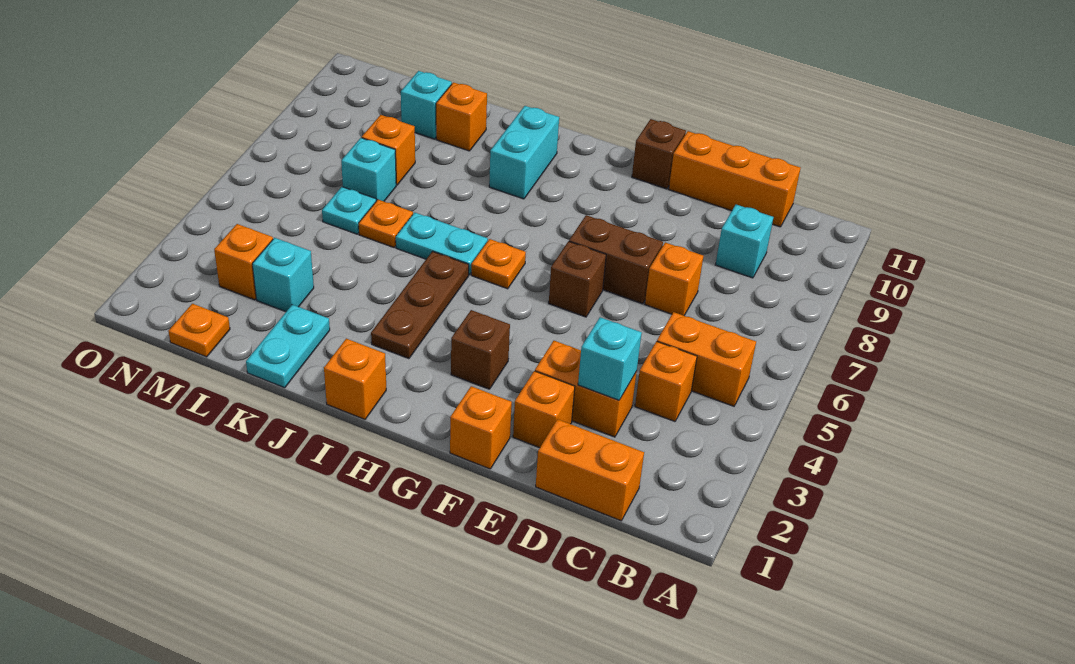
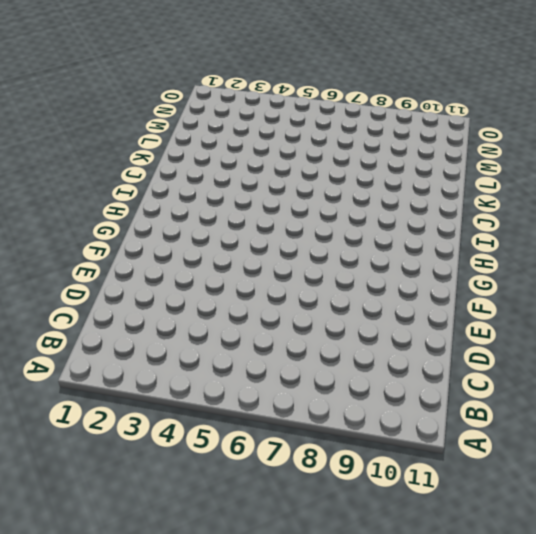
none -> orange brick B5:C5 level 1
none -> orange brick C1:D1 level 1
none -> orange brick C4 level 1

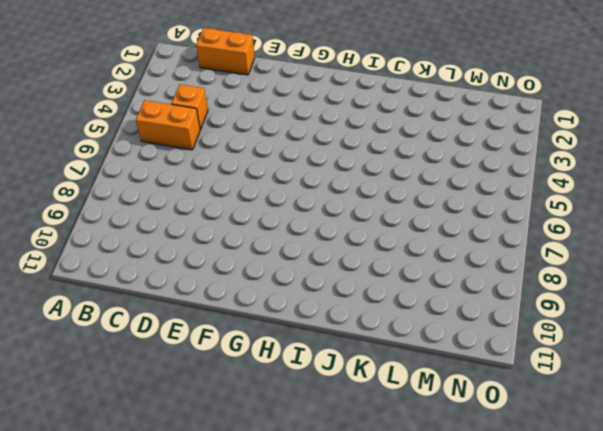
none -> cyan brick C9 level 1
none -> orange brick C11:E11 level 1
none -> orange brick D3:E3 level 1

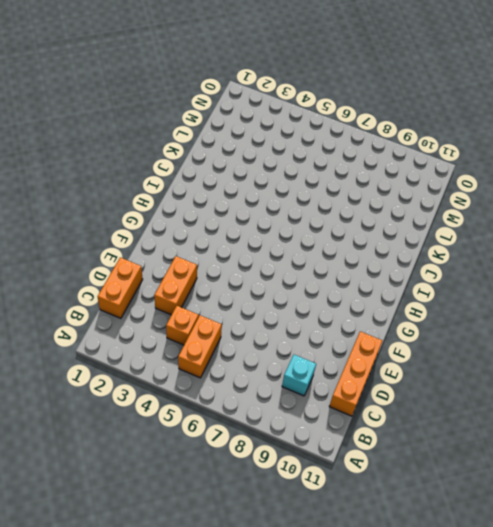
none -> orange brick D7 level 1
none -> orange brick E2 level 1
none -> brown brick E7:F7 level 1

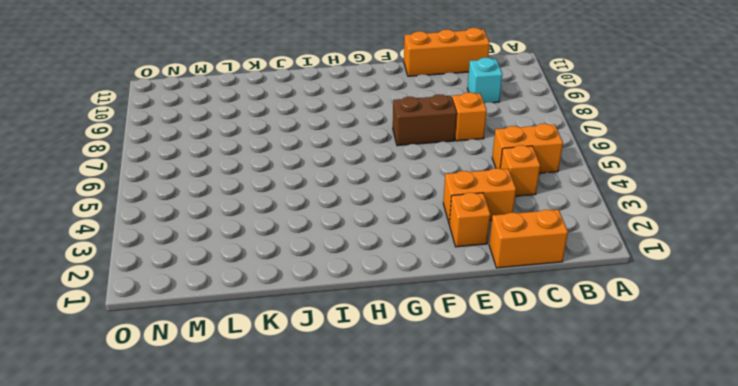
none -> orange brick F1 level 1
none -> brown brick F6 level 1
none -> brown brick F11 level 1

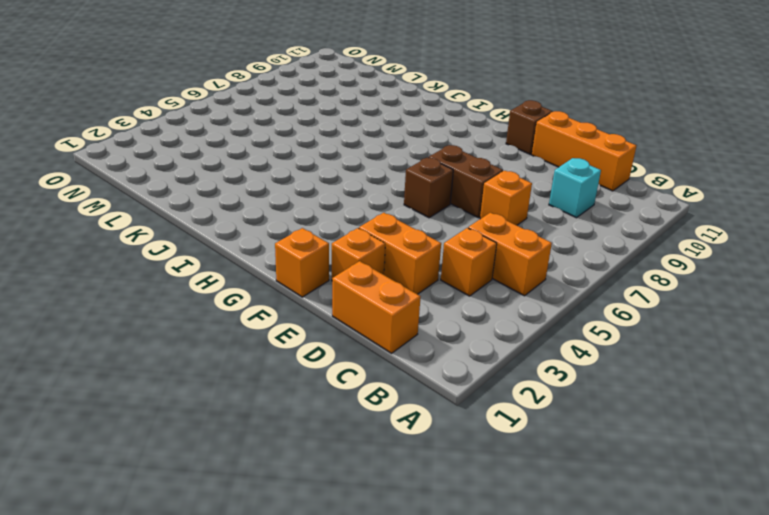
none -> brown brick G3 level 1
none -> orange plate H6 level 1
none -> orange brick I1 level 1

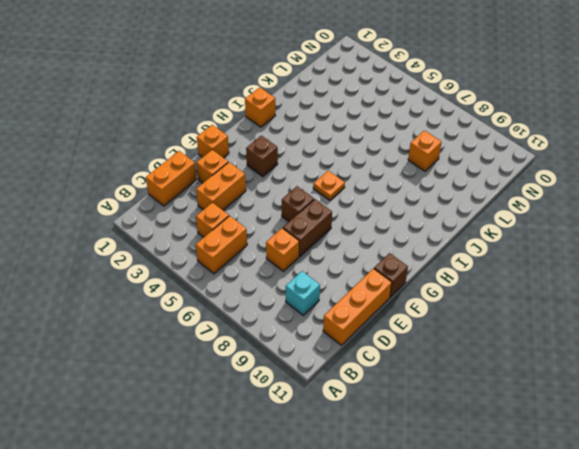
none -> brown plate I3:I5 level 1
none -> cyan plate I6:J6 level 1
none -> cyan brick I9:I10 level 1

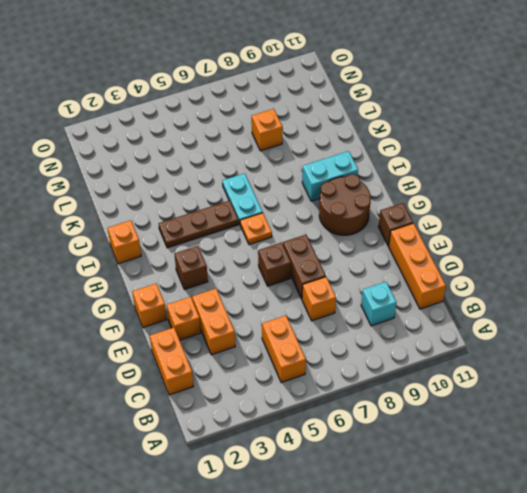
brown round brick G9:H10 level 1 -> none
none -> orange brick C4 level 1
none -> cyan plate K1:K2 level 1
none -> orange plate K6 level 1

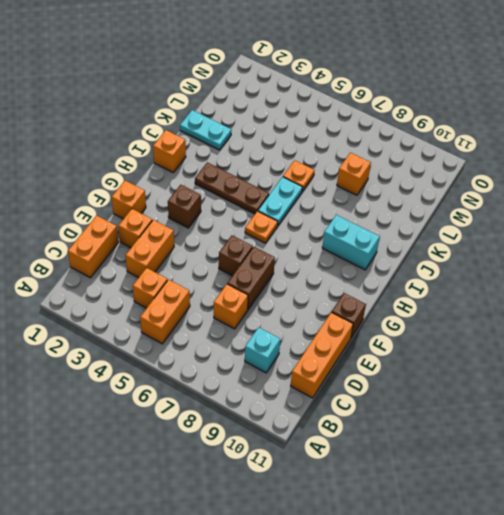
none -> orange brick K10 level 1
none -> cyan brick L3 level 1
none -> cyan plate L6 level 1

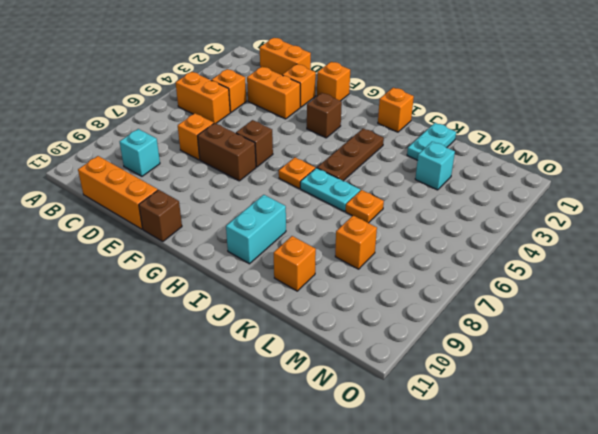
none -> cyan plate L6 level 1
none -> cyan brick L7 level 1
none -> cyan brick L10 level 1

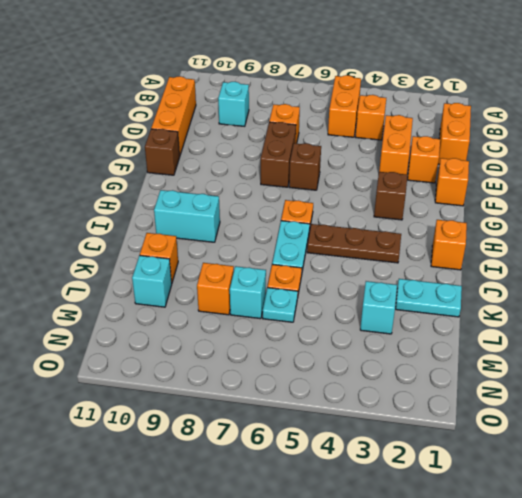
none -> orange plate M1 level 1
none -> orange brick M3 level 1
none -> cyan brick D3 level 2

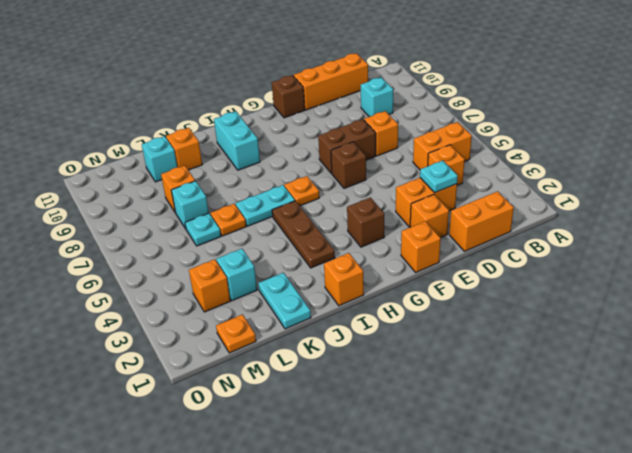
cyan plate D3 level 2 -> cyan brick D3 level 2

